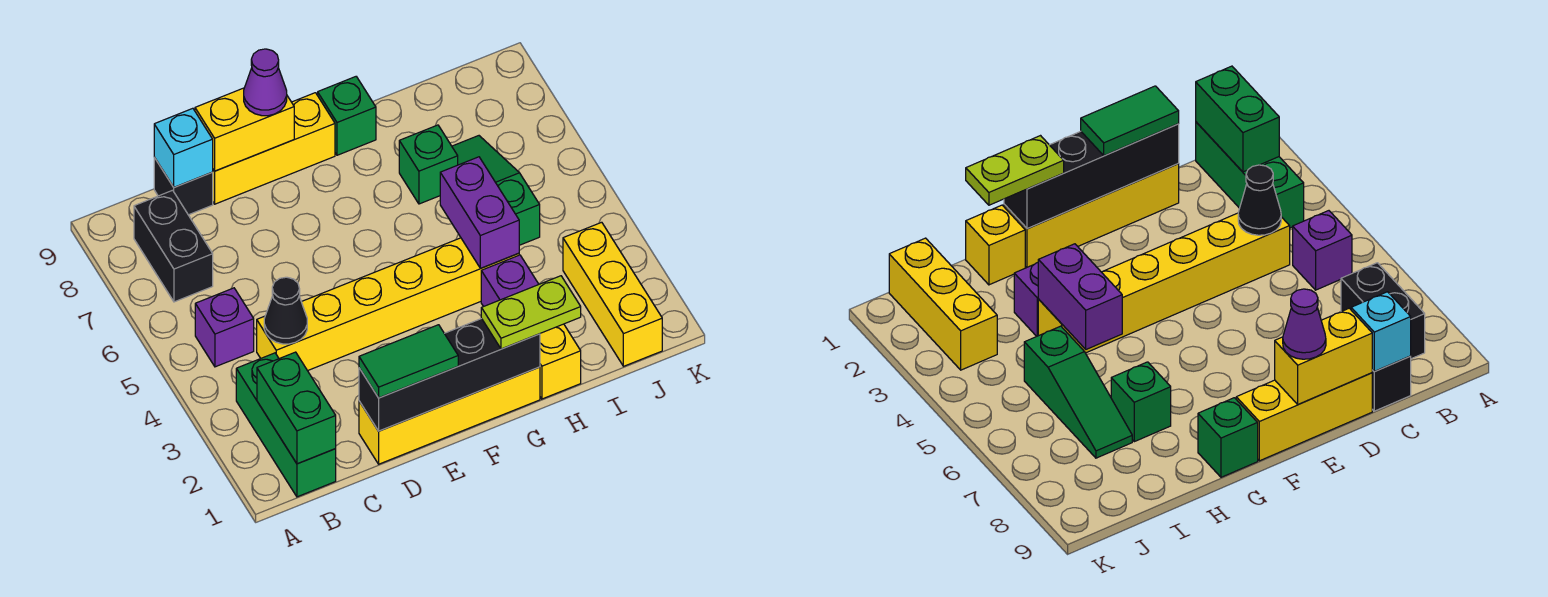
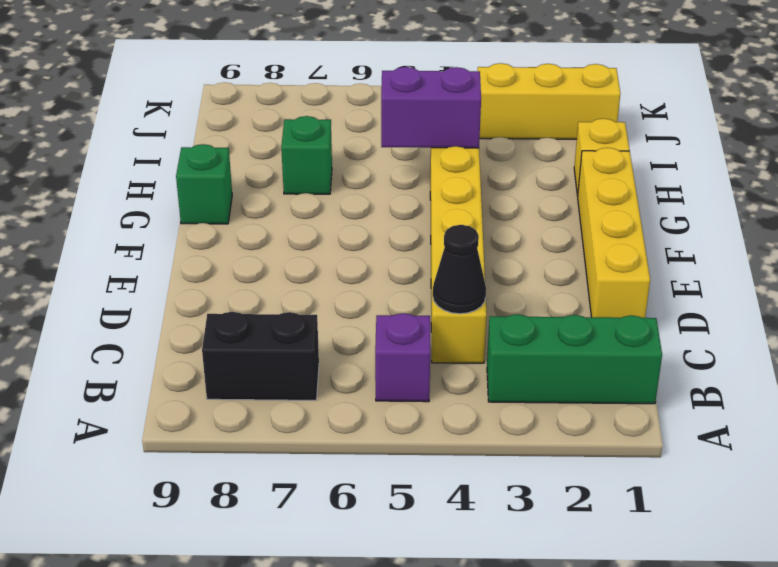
none -> black brick C9 level 1
none -> yellow brick D9:F9 level 1
none -> purple brick H3 level 1

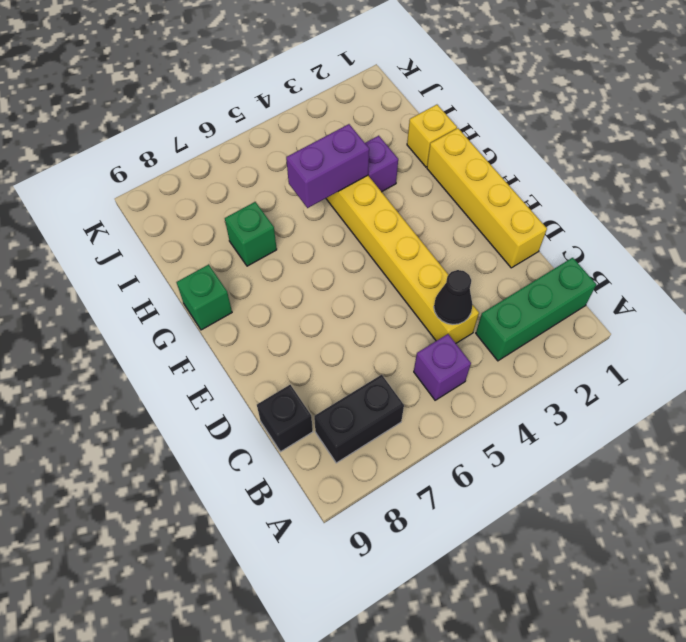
none -> yellow brick D9:F9 level 1
none -> green slope I5:I7 level 1 top 5
none -> yellow brick J1:J3 level 1

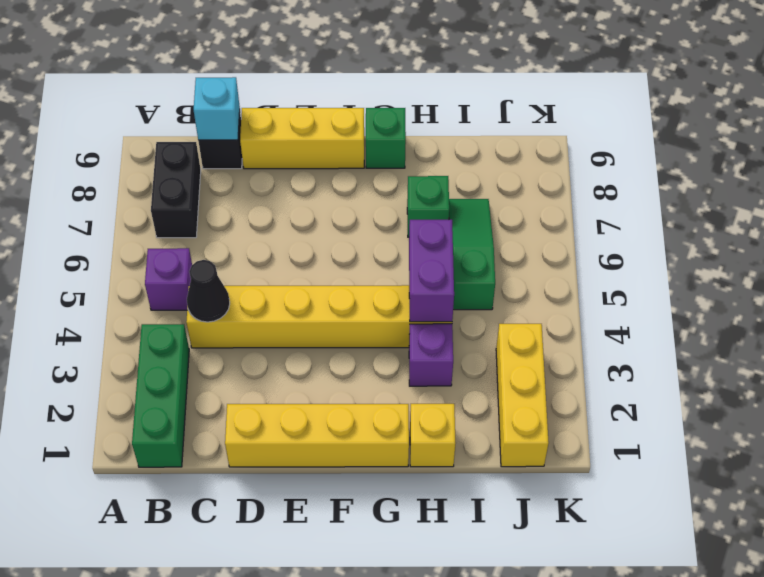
none -> green brick B1:B2 level 2
none -> black brick D1:G1 level 2
none -> yellow brick D9:E9 level 2

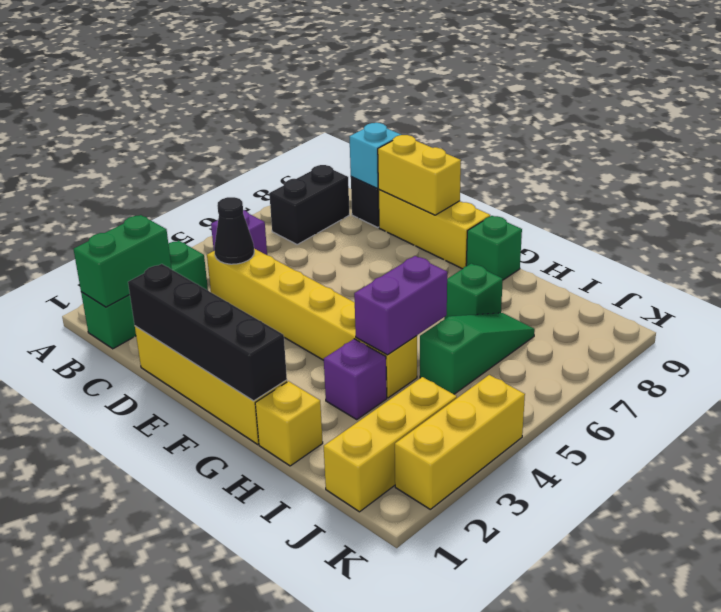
yellow brick K2:K4 level 1 -> none
none -> green tile D1:E1 level 3
none -> purple cone E9 level 3
none -> lime plate G1:H1 level 3

